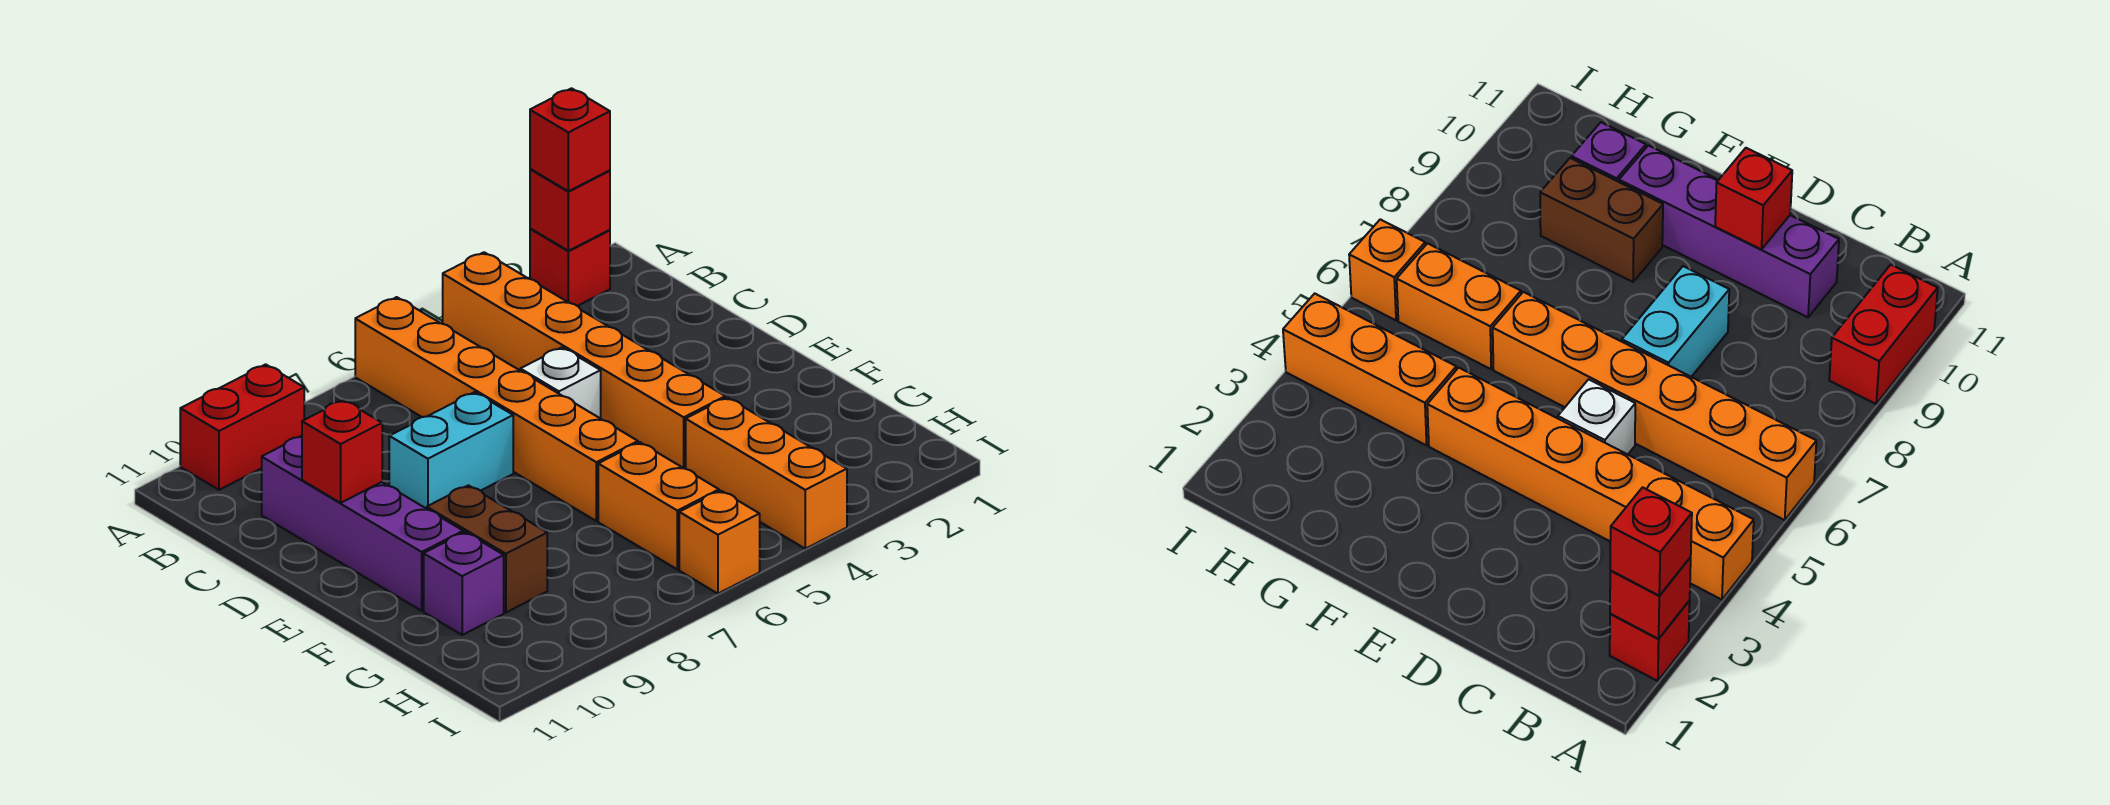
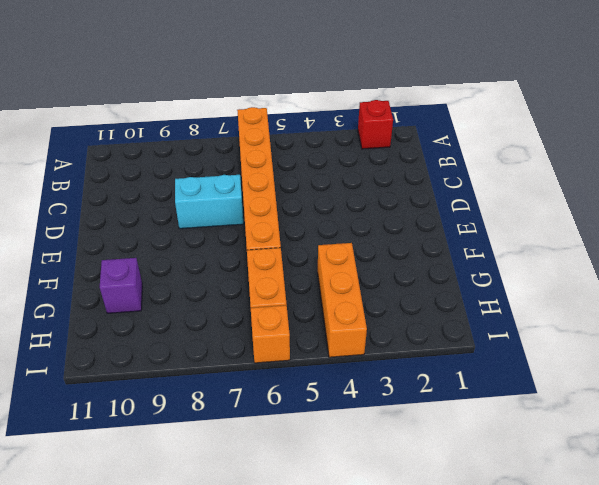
none -> orange brick A4:F4 level 1
none -> red brick A9:A10 level 1
none -> purple brick C10:F10 level 1

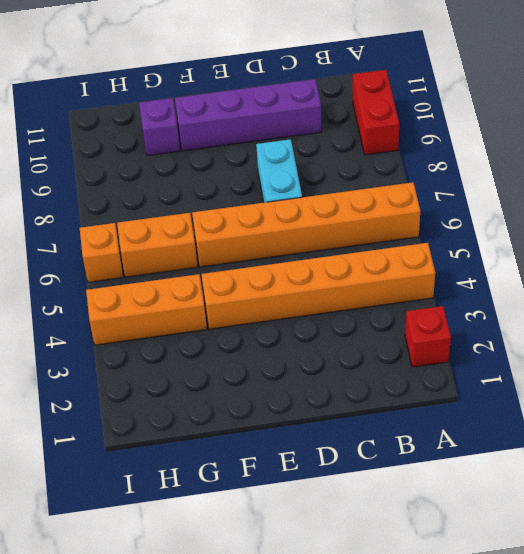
none -> white brick D5 level 1
none -> brown brick F9:G9 level 1
none -> red brick A2 level 2

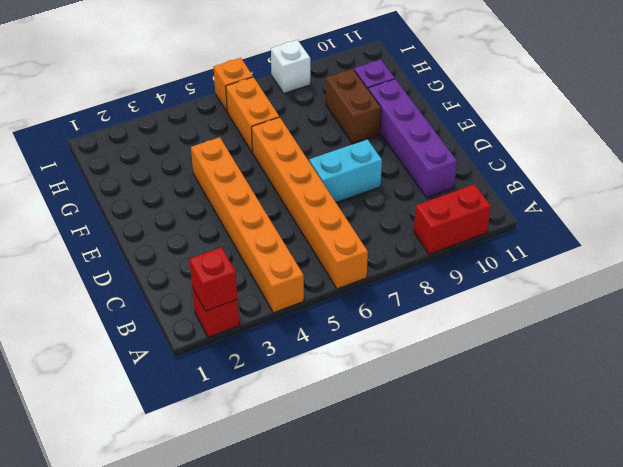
white brick I8 level 1 -> white brick D5 level 1
none -> orange brick G4:I4 level 1
none -> red brick D10 level 2
none -> red brick A2 level 3

